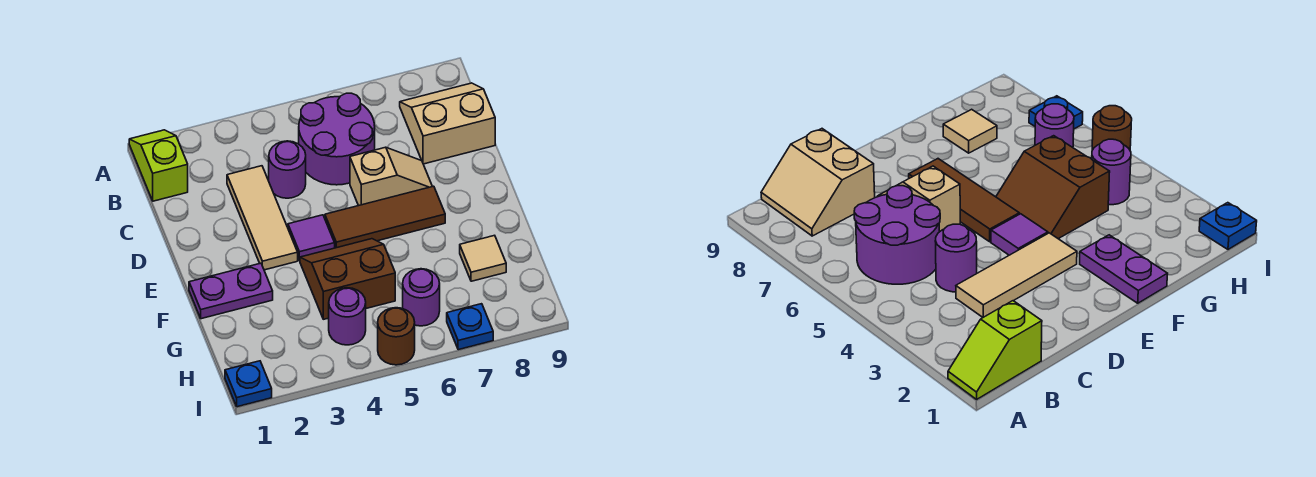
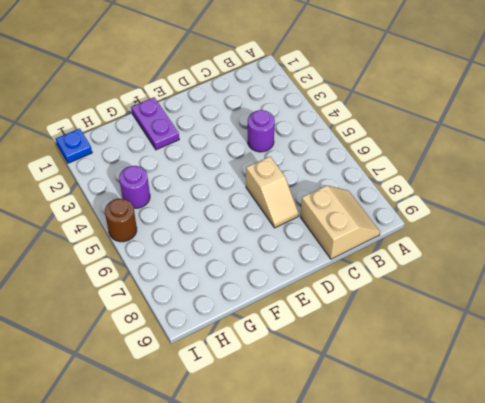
none -> lime slope A1:B1 level 1 top B
none -> purple round brick B5:C6 level 1
none -> tan tile C3:E3 level 1

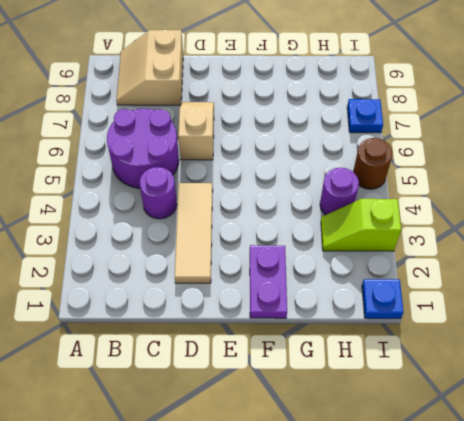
tan tile D2:D4 level 1 -> tan tile C3:E3 level 1
lime slope H3:I3 level 1 top I -> lime slope A1:B1 level 1 top B
none -> purple tile E4 level 1
none -> brown tile E5:E7 level 1
none -> brown slope F4:G5 level 1 top G

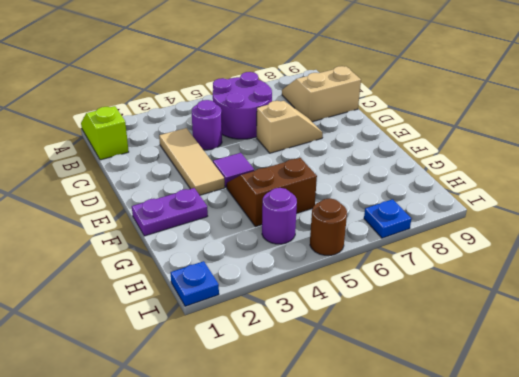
none -> brown tile E5:E7 level 1
none -> tan tile G8 level 1
none -> purple round brick H6 level 1

